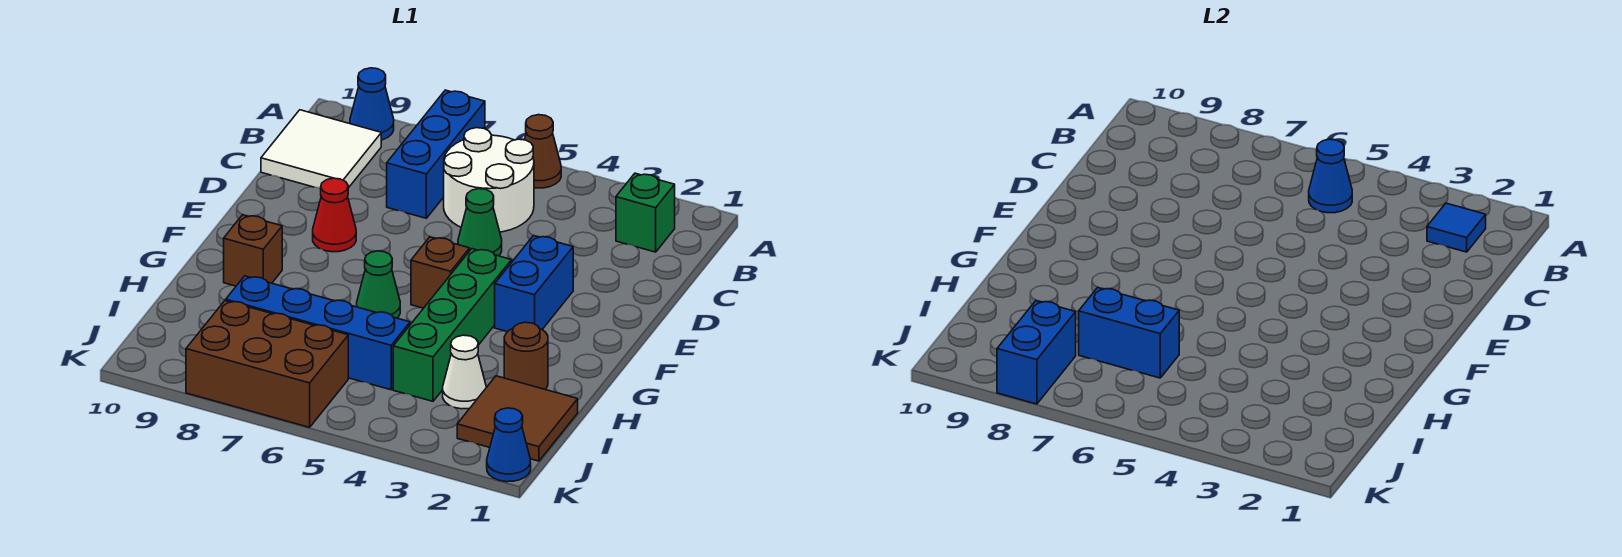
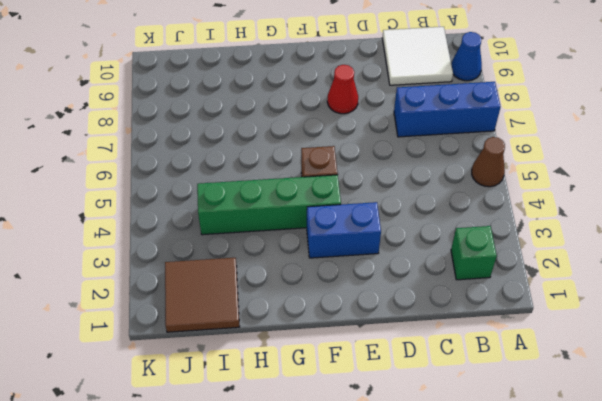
none -> white round brick B5:C6 level 1
none -> green cone D5 level 1
none -> green cone G6 level 1

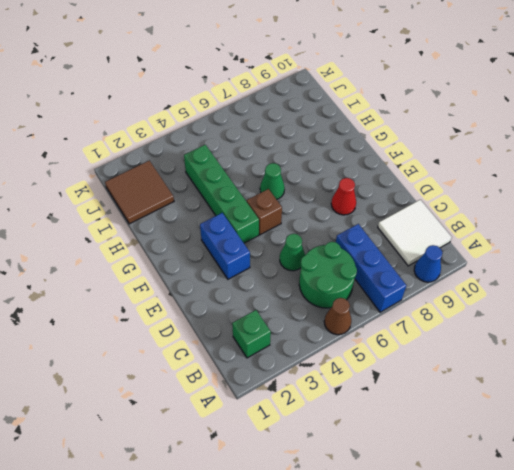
green round brick B5:C6 level 1 -> white round brick B5:C6 level 1
none -> brown brick G9 level 1
none -> brown round brick H2 level 1
none -> white cone I3 level 1

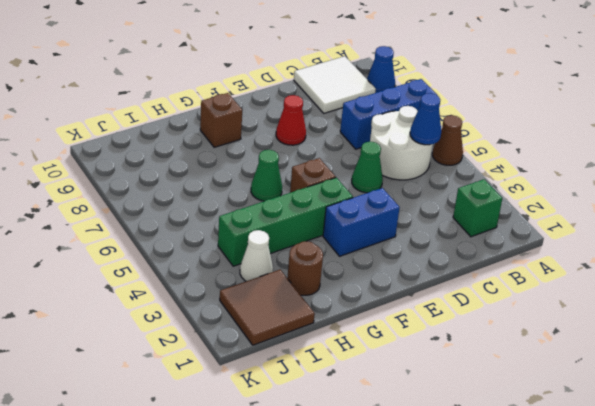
none -> blue brick I5:I8 level 1
none -> brown brick J6:K8 level 1
none -> blue cone K1 level 1

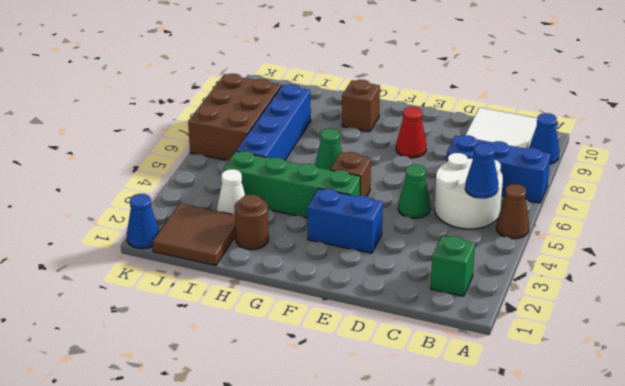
none -> blue tile B2 level 2
none -> blue brick I6:I7 level 2
none -> blue brick J8:K8 level 2

